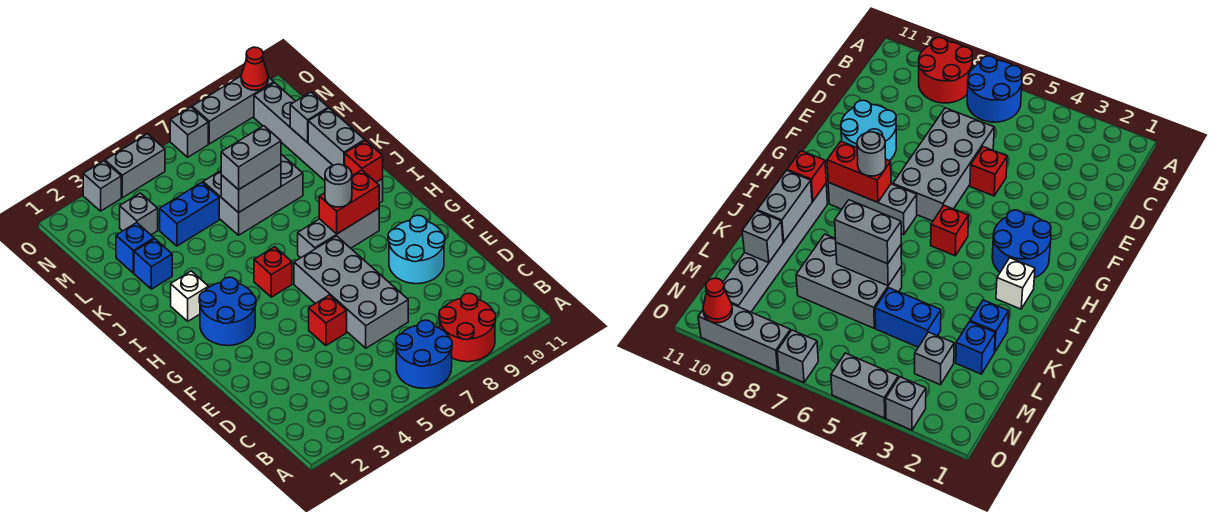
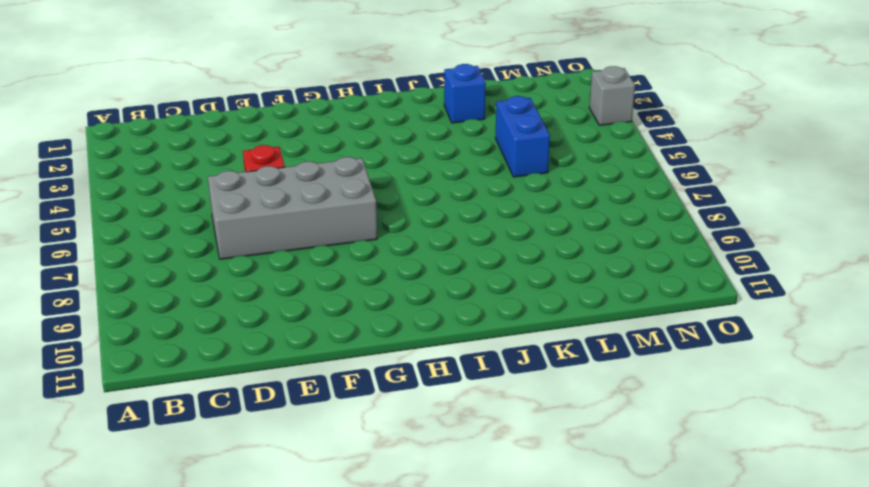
none -> blue round brick A6:B7 level 1
none -> red round brick A8:B9 level 1
none -> cyan round brick E9:F10 level 1

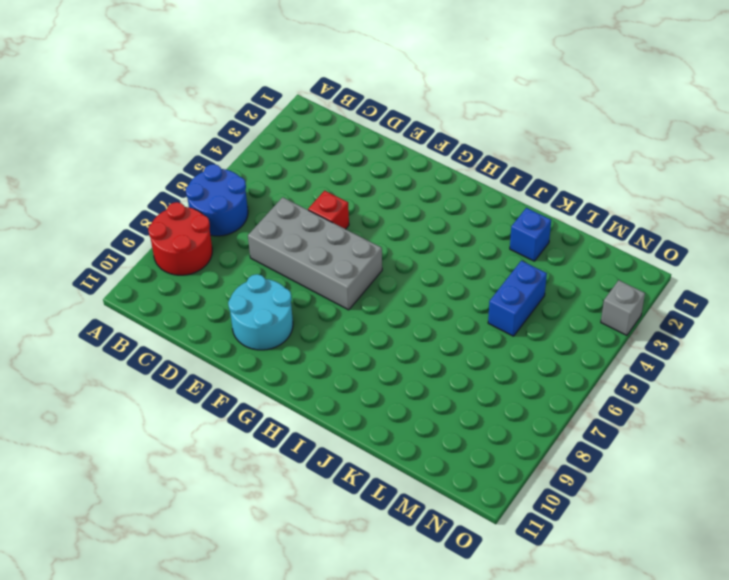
none -> blue round brick G2:H3 level 1
none -> red brick H5 level 1
none -> grey brick H7:H9 level 1

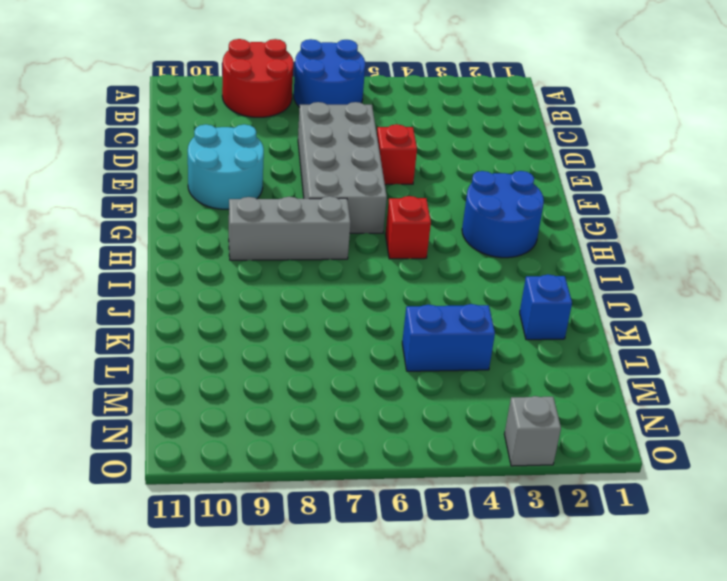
none -> white brick I2 level 1
none -> grey brick I10:N10 level 1
none -> grey brick K6:L8 level 1

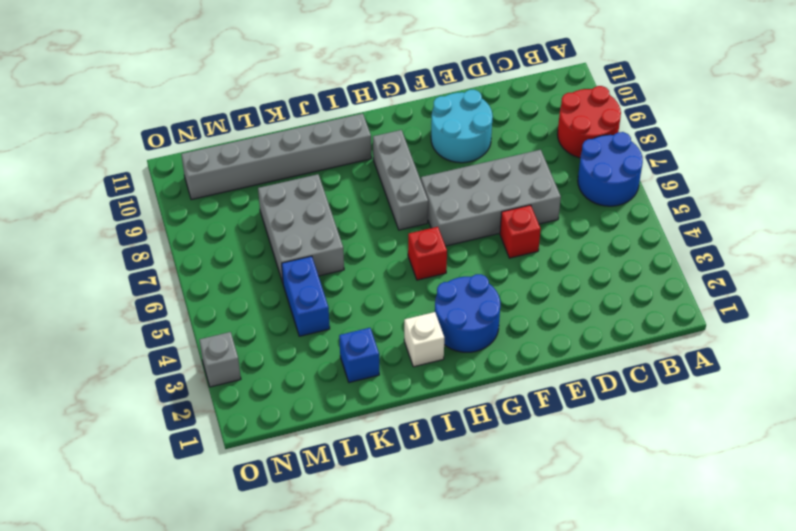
none -> blue brick L2 level 1
none -> grey brick M3 level 1
none -> grey brick O4:O5 level 1

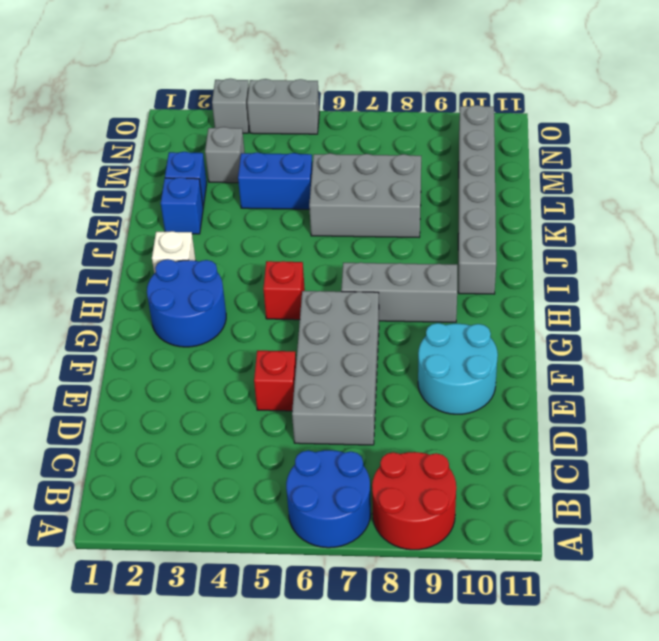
none -> grey brick O7 level 1
none -> grey brick O8:O10 level 1
none -> red brick H8:H9 level 2

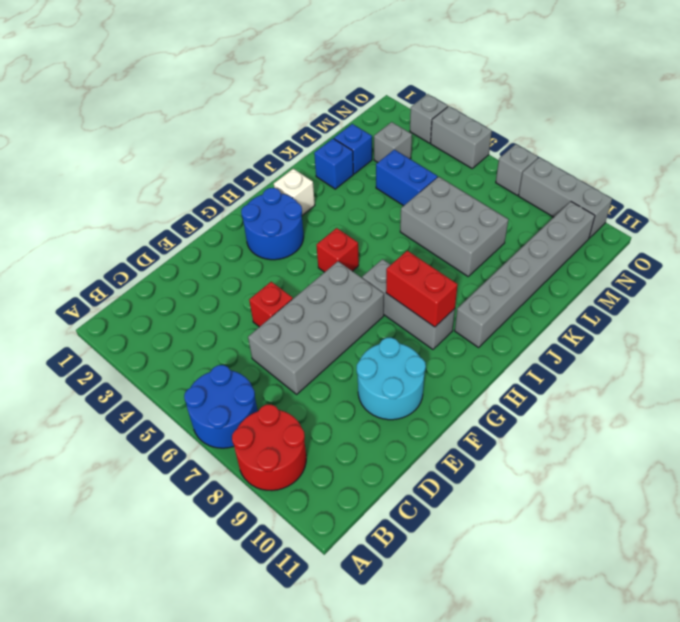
none -> red brick I10 level 2
none -> grey brick J10:K10 level 2
none -> grey brick K6:K7 level 2

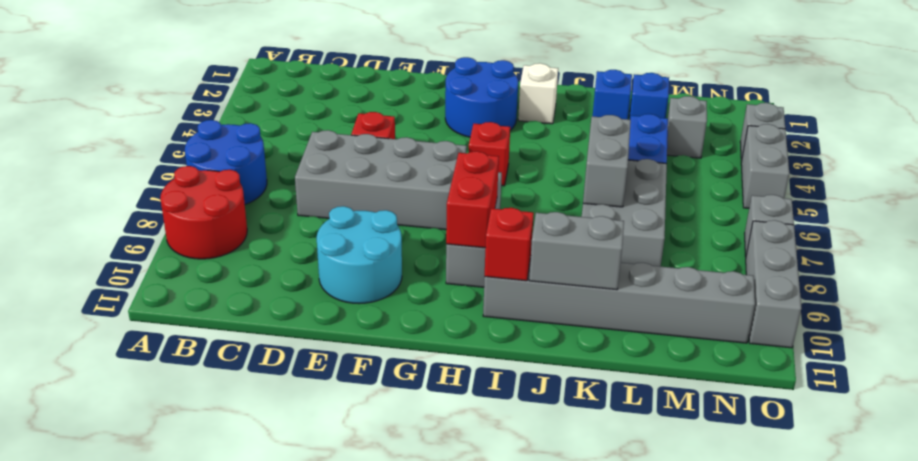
none -> grey brick L10 level 2
none -> red cone O10 level 2
none -> grey round brick H8 level 3

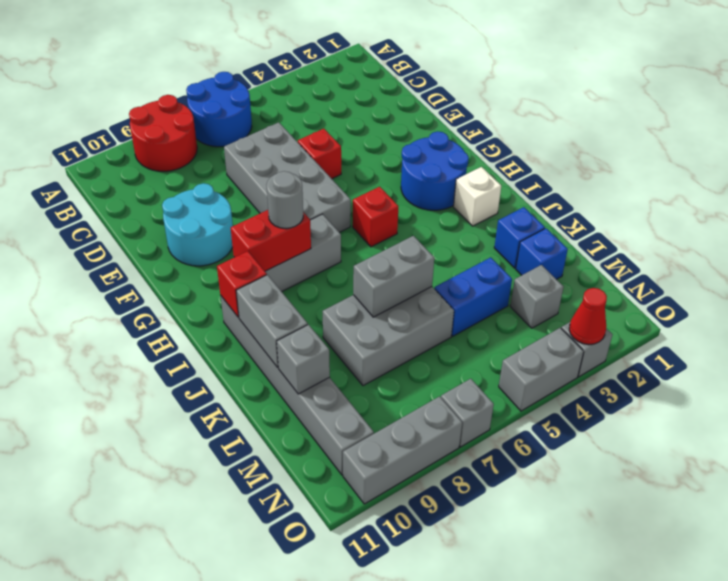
red cone O3 level 2 -> red cone O10 level 2
none -> grey brick K6:K7 level 3

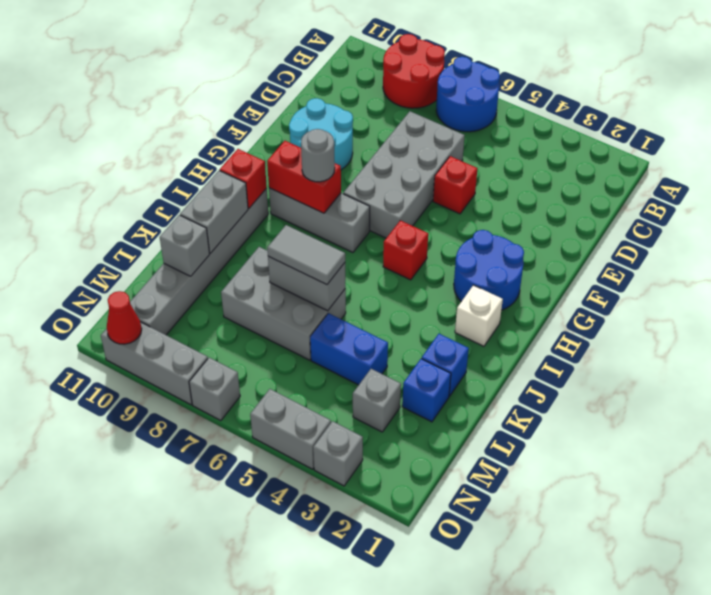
grey tile K6:K7 level 3 -> grey brick K6:K7 level 3

